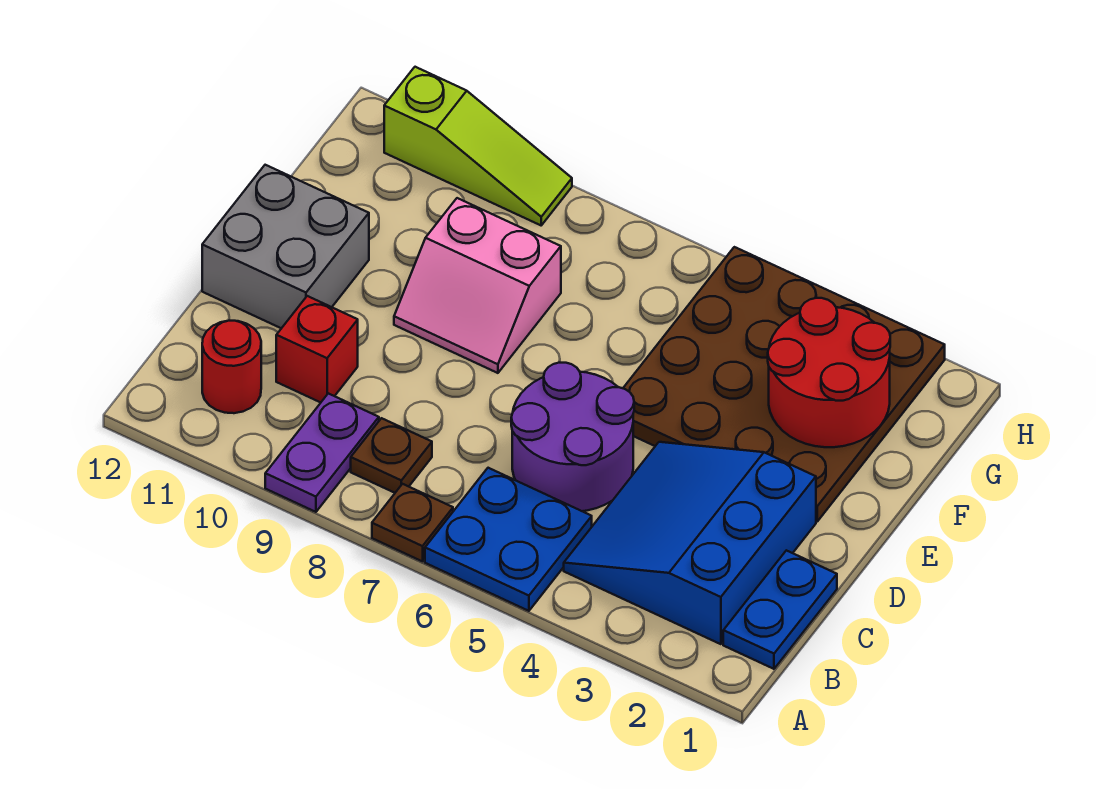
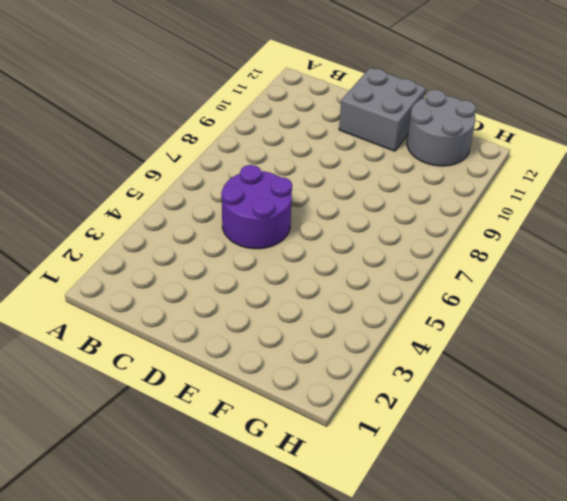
grey round brick F11:G12 level 1 -> none
none -> blue plate A5:B6 level 1
none -> brown plate A7 level 1
none -> purple plate A9:B9 level 1

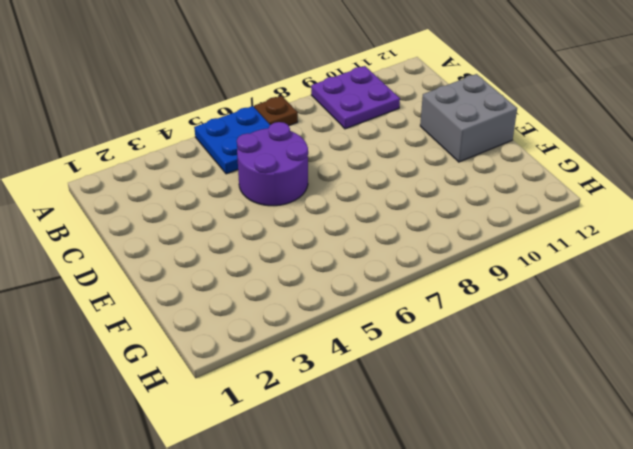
purple plate A9:B10 level 1 -> purple plate A9:B9 level 1
none -> blue plate B1:C1 level 1
none -> blue slope B2:D4 level 1 top 2
none -> brown plate B8 level 1

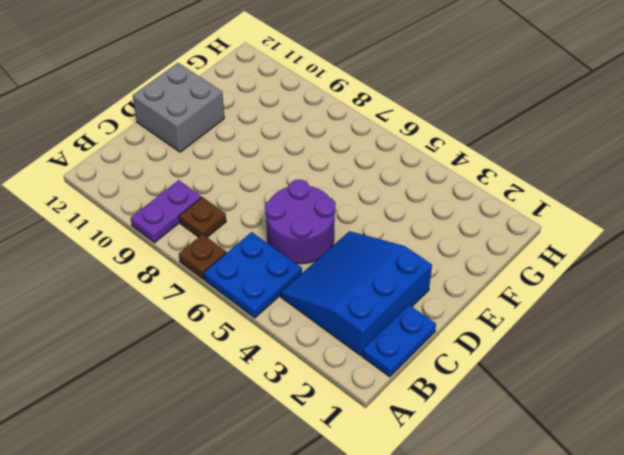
none -> red round brick B11 level 1
none -> red brick C10 level 1
none -> brown plate E2:H5 level 1

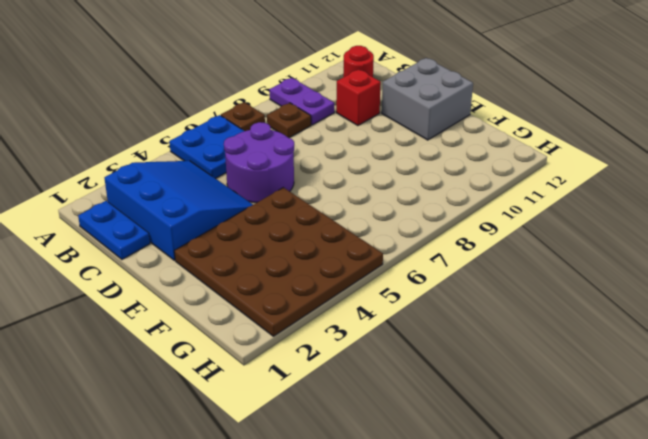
none -> pink slope E8:F9 level 1 top F
none -> lime slope H9:H11 level 1 top 11
none -> red round brick F2:G3 level 2

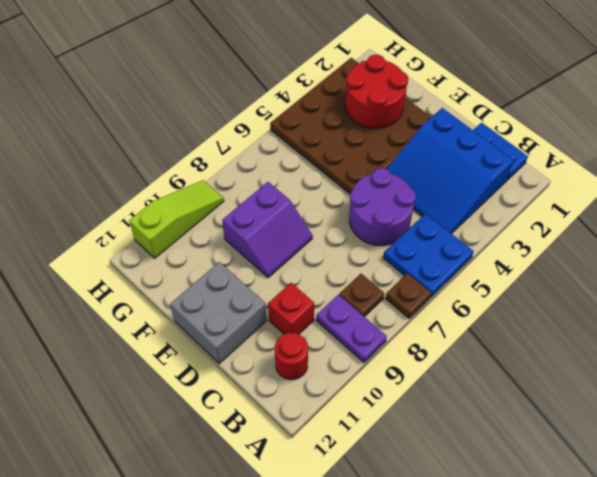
purple slope E8:F9 level 1 top F -> pink slope E8:F9 level 1 top F

